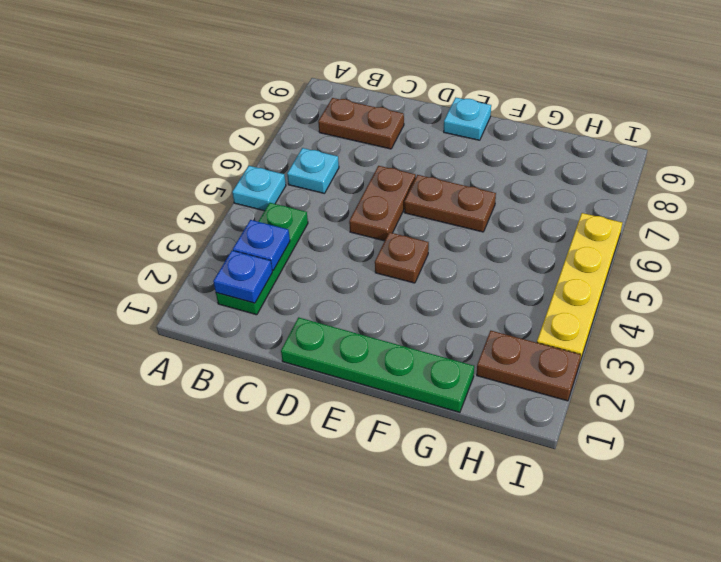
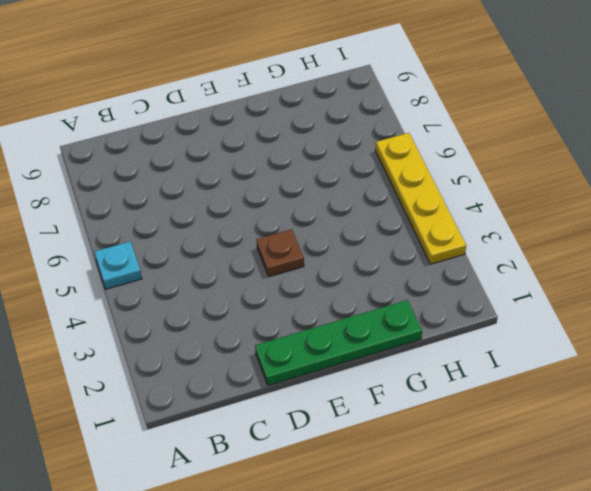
none -> green plate B2:B4 level 1
none -> cyan plate B6 level 1
none -> brown plate B8:C8 level 1

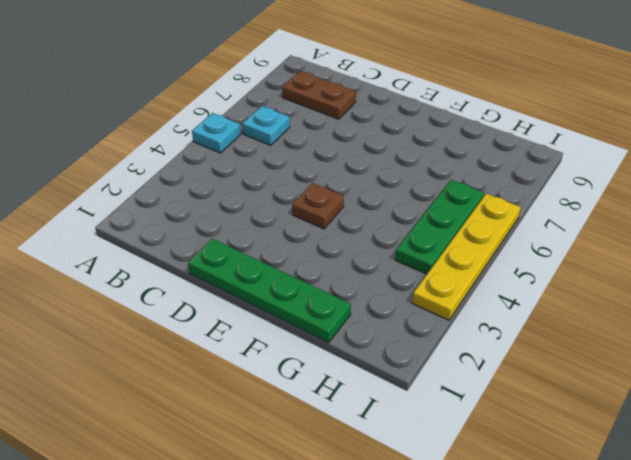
green plate H4:H6 level 1 -> green plate B2:B4 level 1
none -> brown plate D5:D6 level 1
none -> brown plate E6:F6 level 1
none -> cyan plate E9 level 1

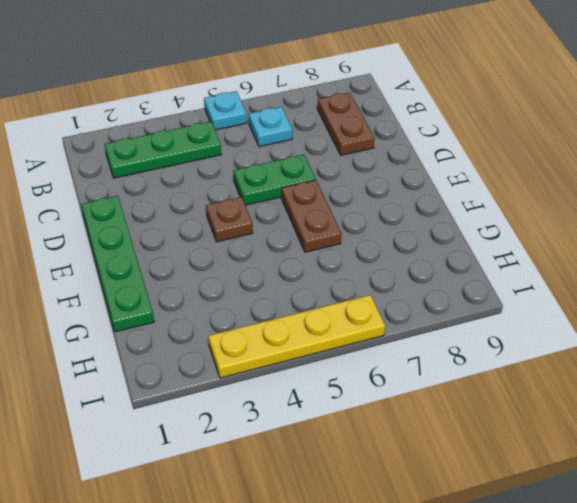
green plate D5:D6 level 1 -> brown plate D5:D6 level 1
none -> cyan plate E9 level 1
none -> brown plate H2:I2 level 1
none -> blue plate B2 level 2

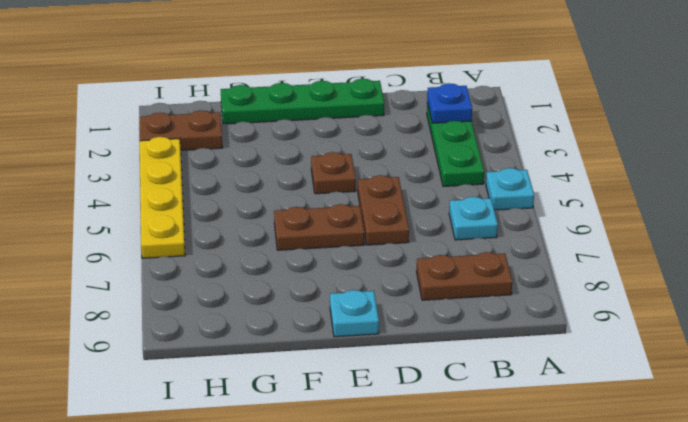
none -> blue plate B3 level 2

